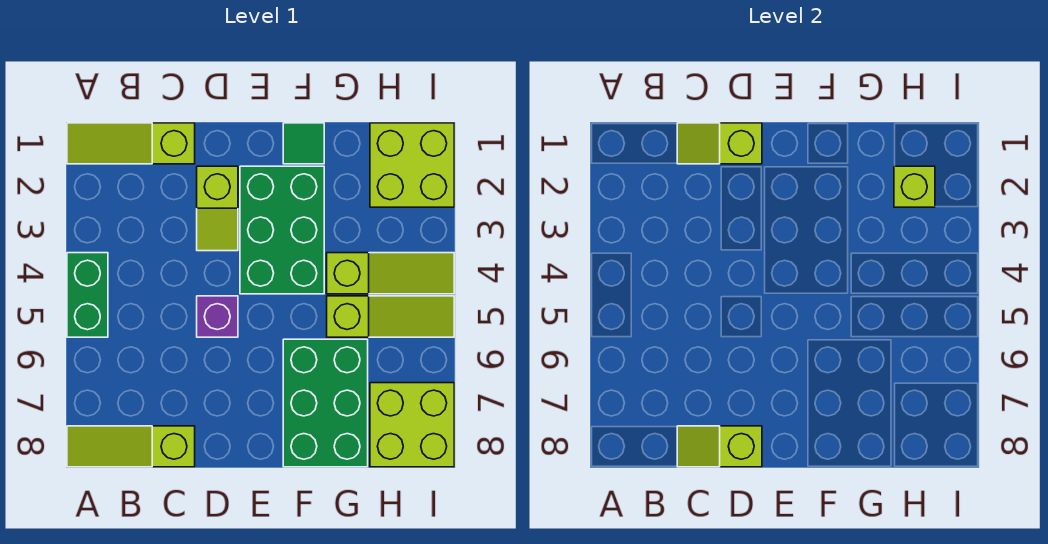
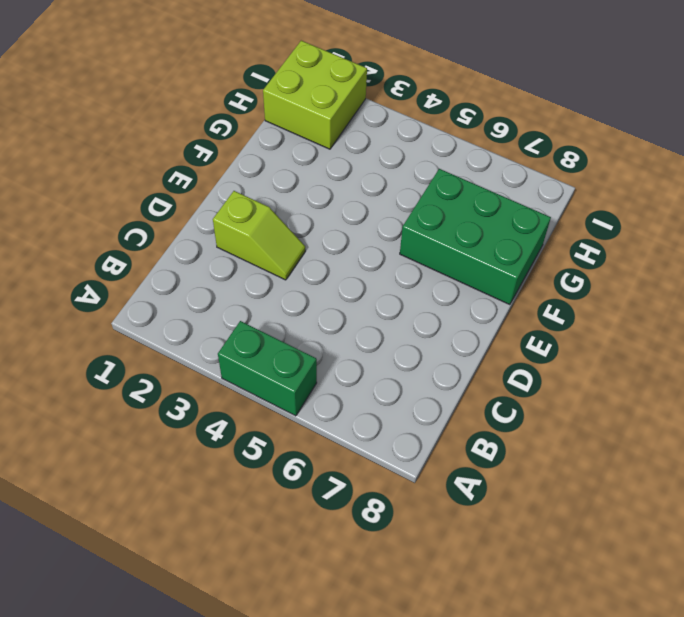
none -> lime slope A1:C1 level 1 top C
none -> lime slope A8:C8 level 1 top C
none -> purple brick D5 level 1

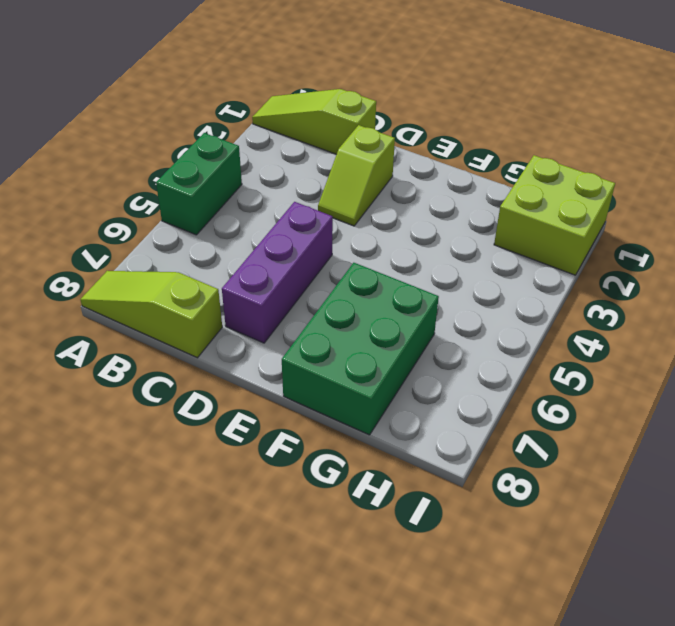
purple brick D5:D7 level 1 -> purple brick D5 level 1
none -> green brick E2:F4 level 1
none -> green tile F1 level 1
none -> lime slope G4:I4 level 1 top G

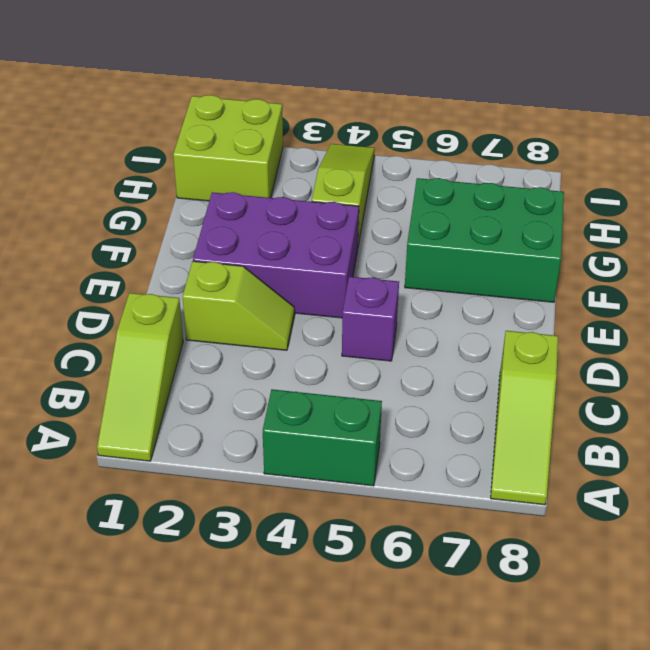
purple brick E2:F4 level 1 -> green brick E2:F4 level 1
none -> green tile F1 level 1
none -> lime slope G5:I5 level 1 top G
none -> lime brick H7:I8 level 1

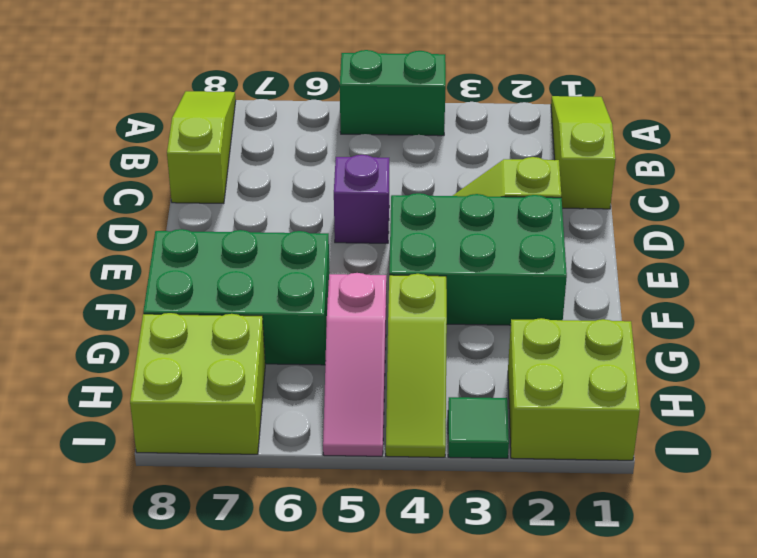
pink slope G5:I5 level 1 top G -> lime slope G5:I5 level 1 top G
green tile I3 level 1 -> green tile F1 level 1
none -> lime slope C1:D1 level 2 top D
none -> lime slope C8:D8 level 2 top D
none -> lime brick H2 level 2

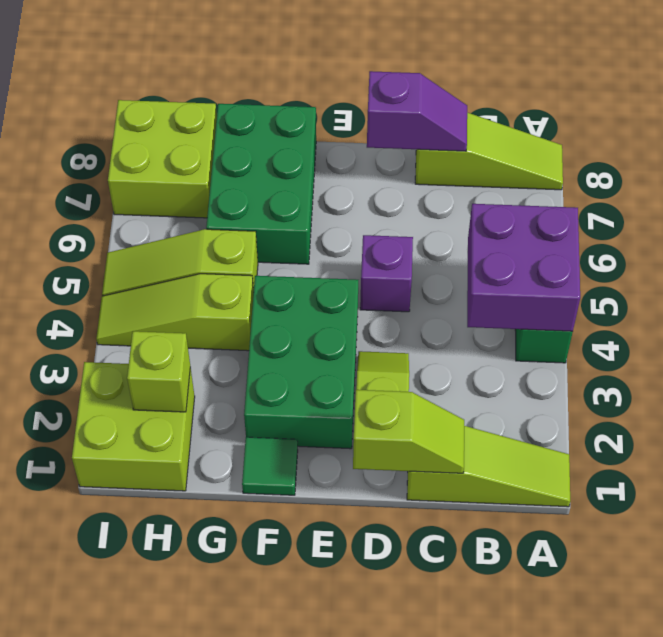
purple brick A4:B5 level 2 -> none
purple slope C8:D8 level 2 top D -> lime slope C8:D8 level 2 top D

